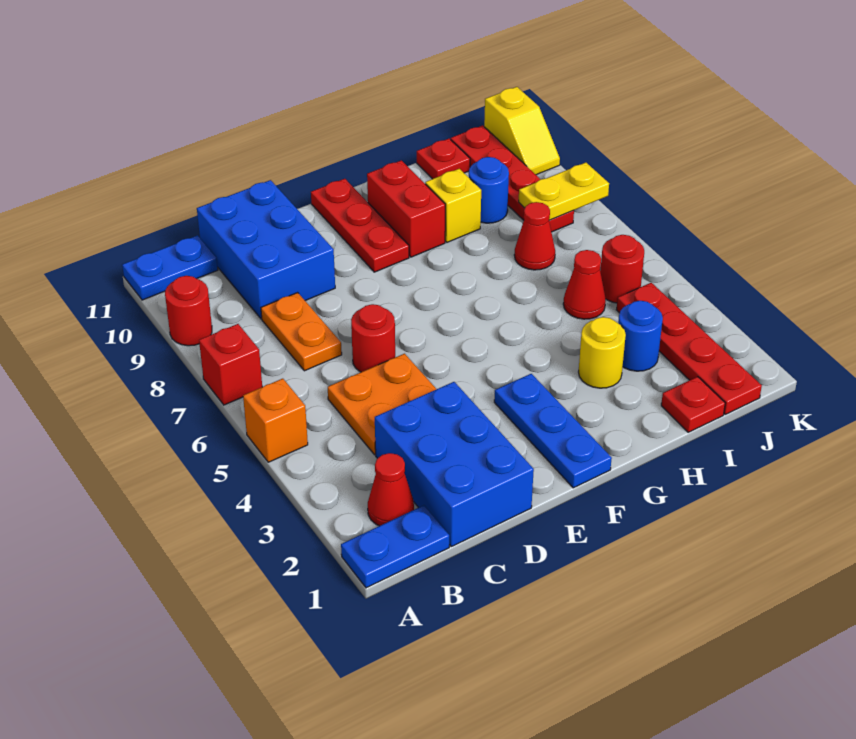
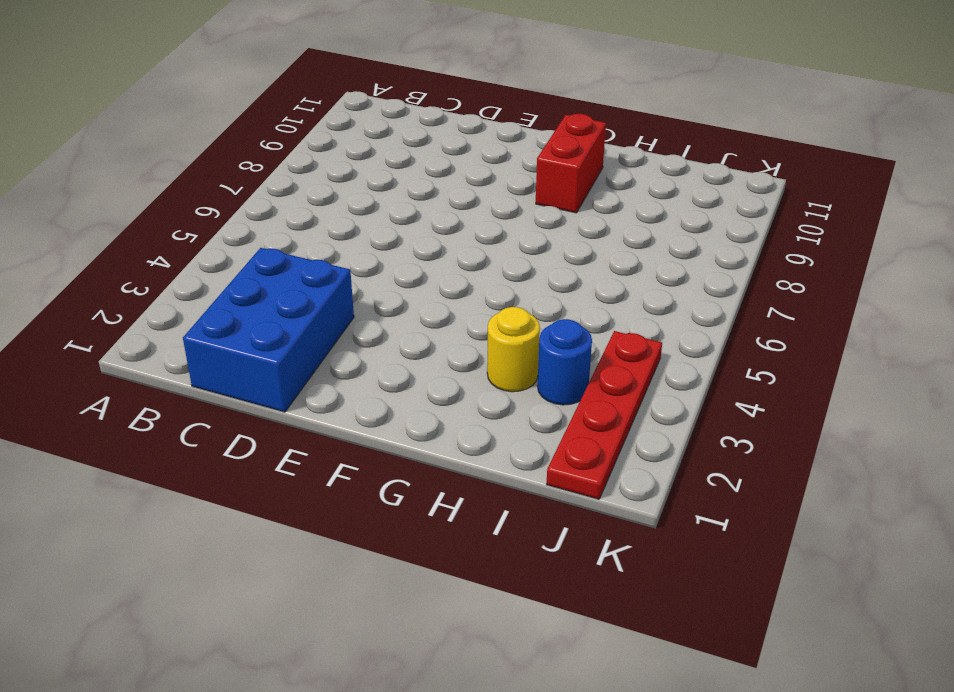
none -> blue plate A1:B1 level 1
none -> orange brick A5 level 1
none -> red brick A7 level 1

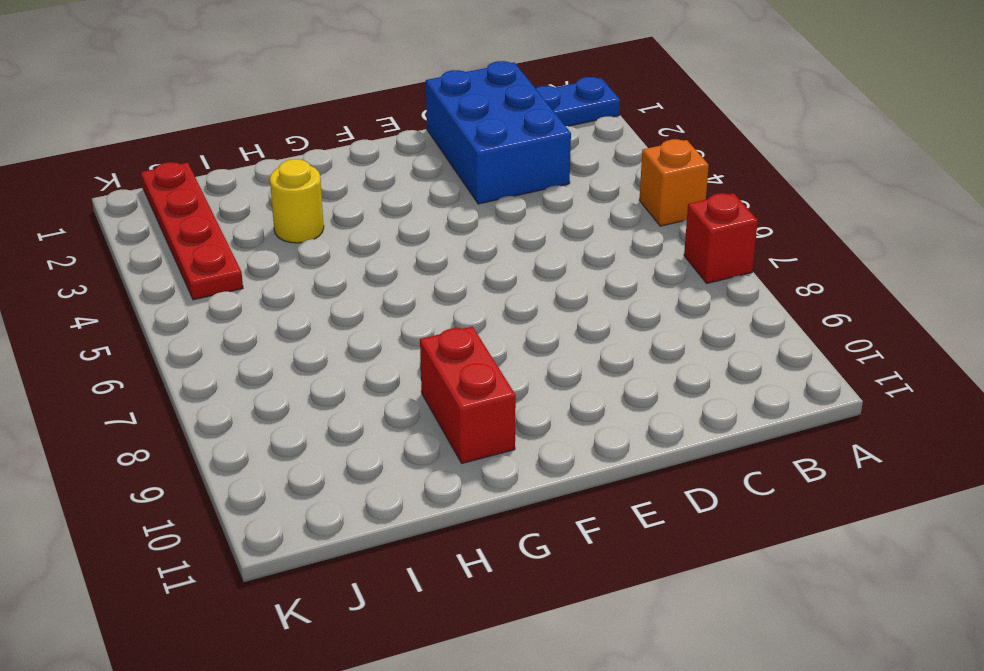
none -> red round brick A9 level 1
none -> blue plate A11:B11 level 1
none -> red cone B2 level 1

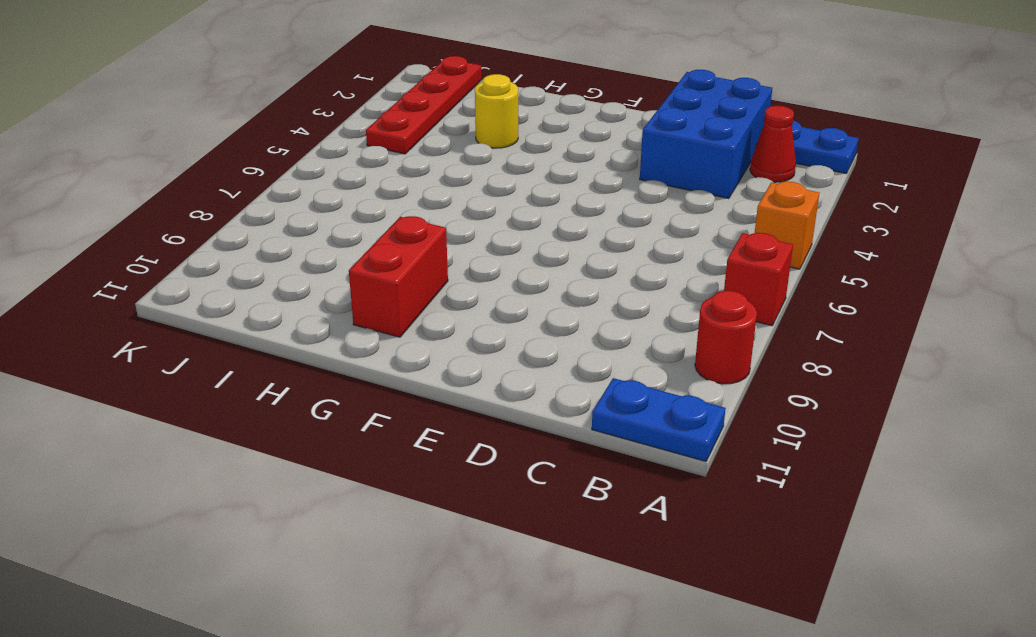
none -> orange plate C4:D5 level 1
none -> orange plate C7:C8 level 1
none -> blue brick C9:D11 level 1

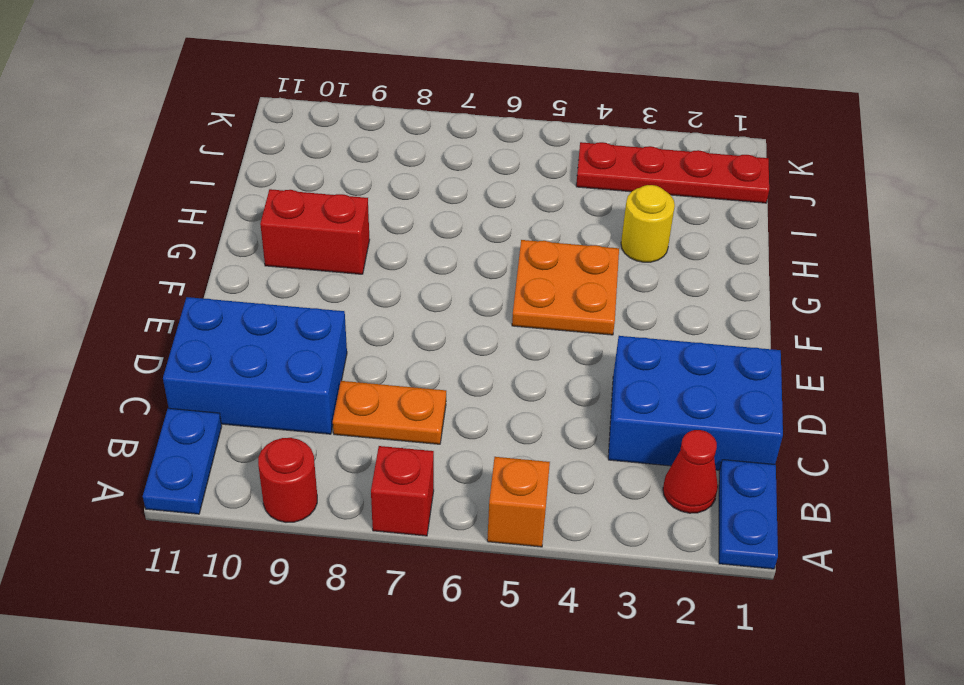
orange plate F4:G5 level 1 -> orange plate C4:D5 level 1
none -> red round brick D6 level 1
none -> blue plate F1:F3 level 1
none -> red plate F9:F11 level 1

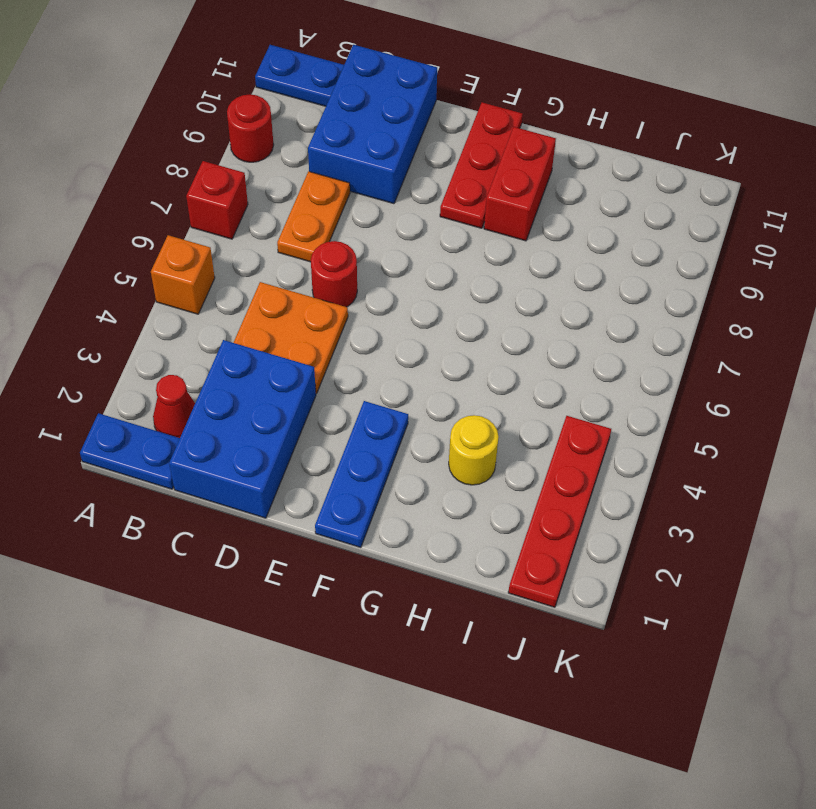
none -> yellow brick H9 level 1
none -> red plate I1 level 1
none -> blue round brick I3 level 1

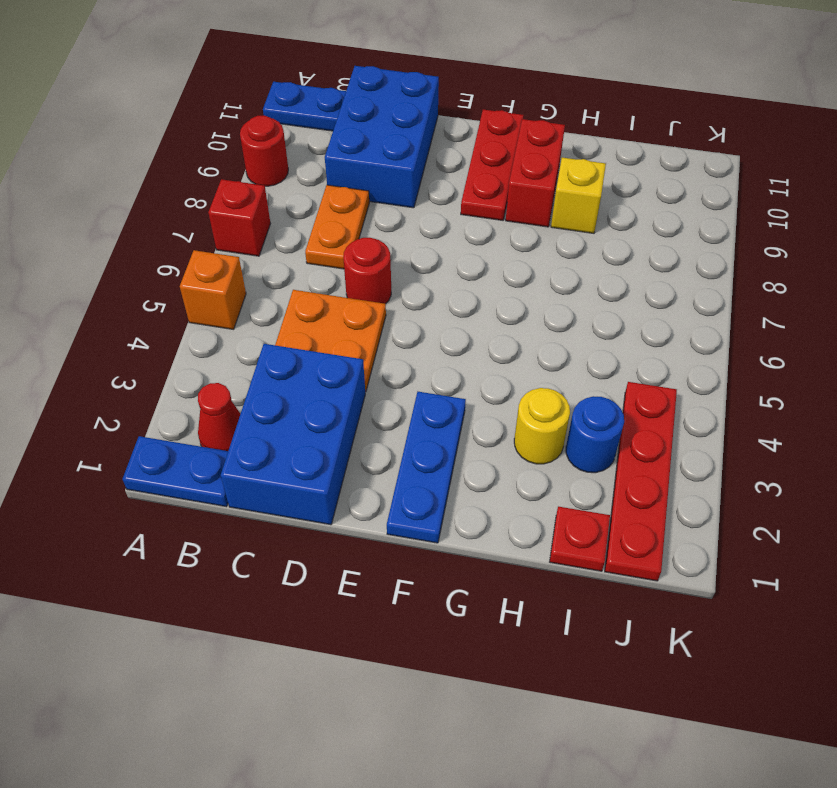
none -> red cone I5 level 1
none -> red cone I7 level 1
none -> blue round brick I9 level 1

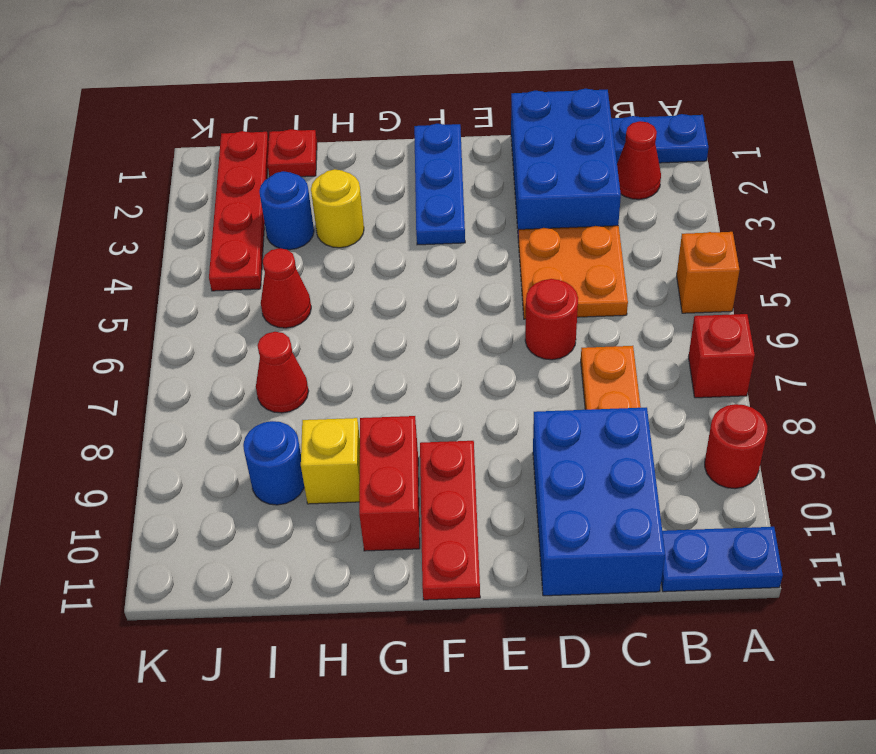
none -> red plate I11 level 1
none -> red round brick J5 level 1
none -> red plate J8:J11 level 1

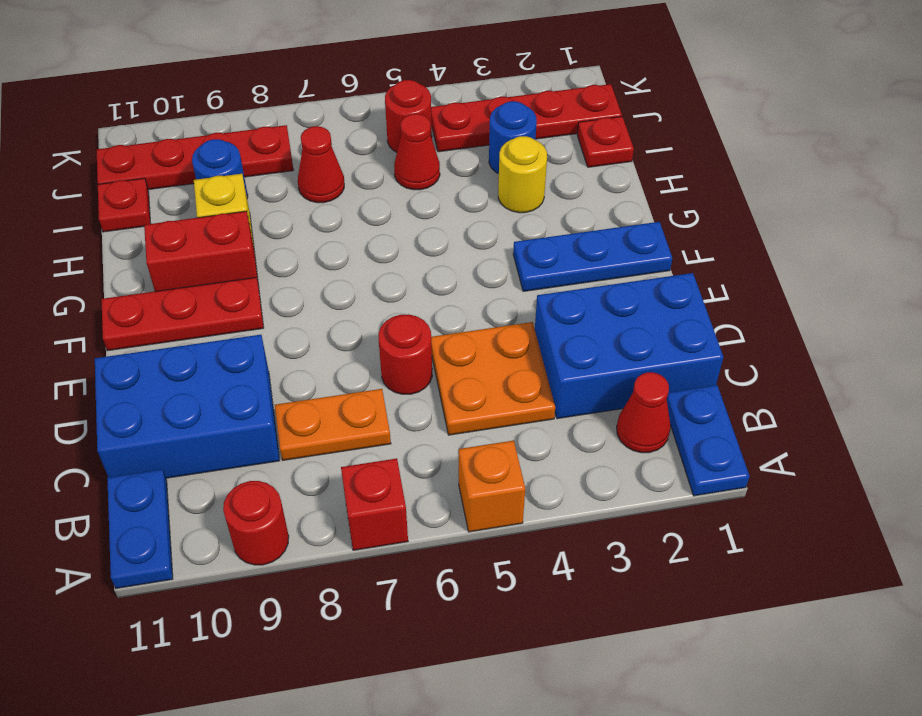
none -> yellow slope K10:K11 level 1 top 11
none -> yellow plate J8:K8 level 2

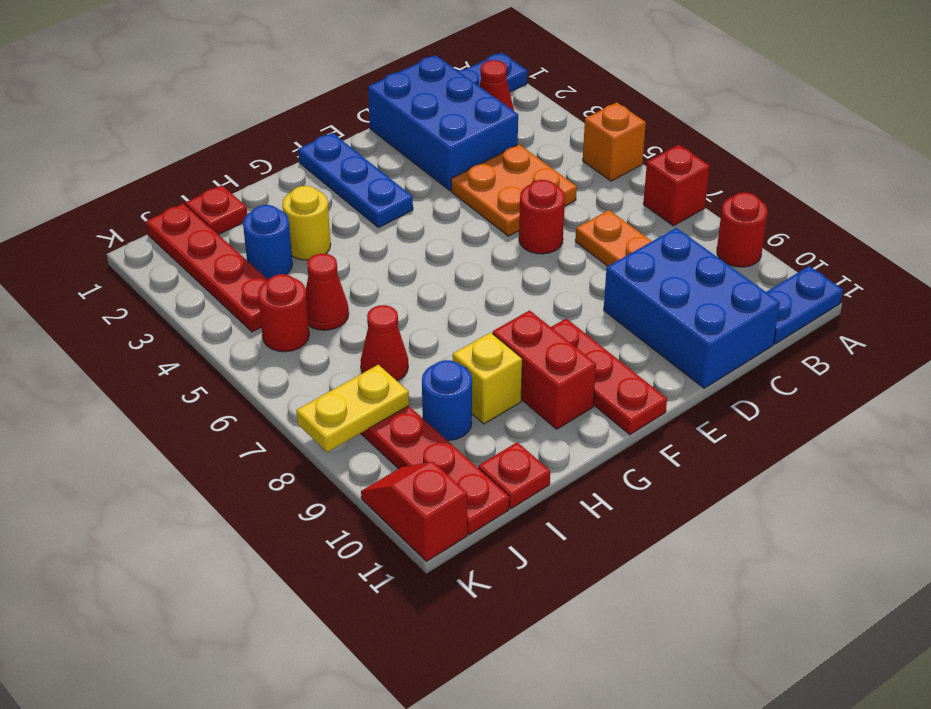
red slope K10:K11 level 1 top 11 -> yellow slope K10:K11 level 1 top 11

